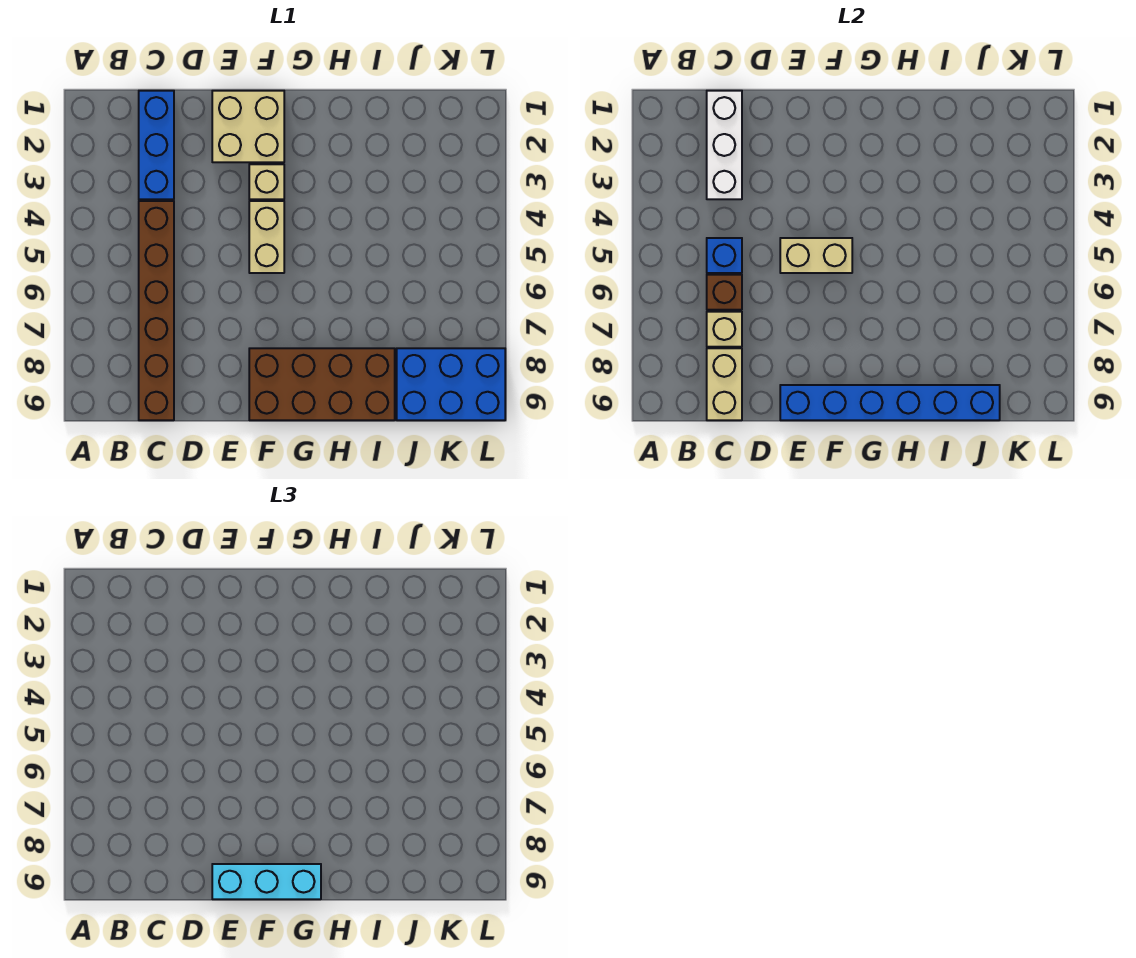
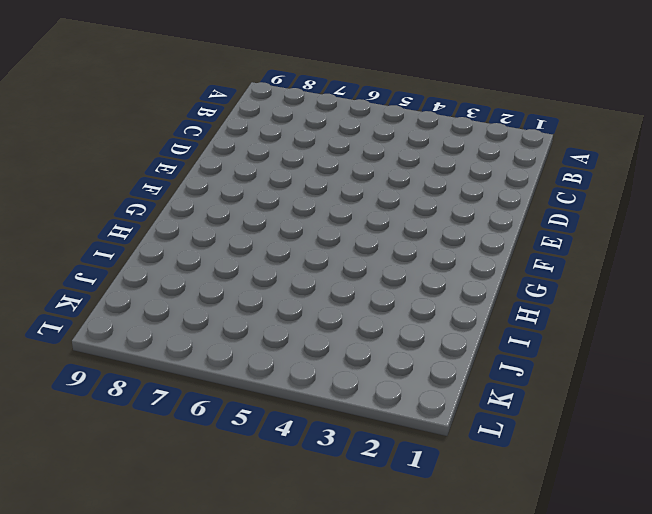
none -> blue brick C1:C3 level 1
none -> brown brick C4:C9 level 1
none -> tan brick E1:F2 level 1

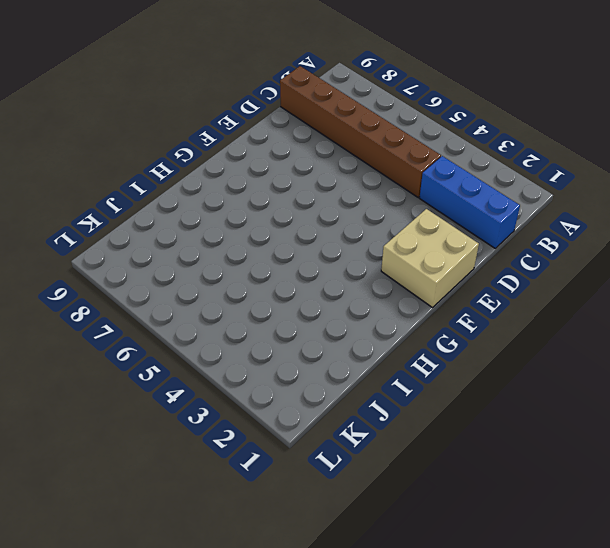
none -> tan brick F3 level 1
none -> tan brick F4:F5 level 1
none -> brown brick F8:I9 level 1

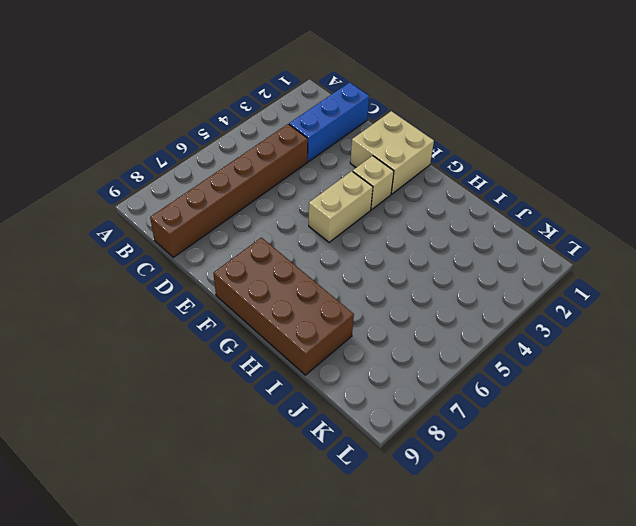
none -> blue brick J8:L9 level 1
none -> white brick C1:C3 level 2
none -> blue brick C5 level 2

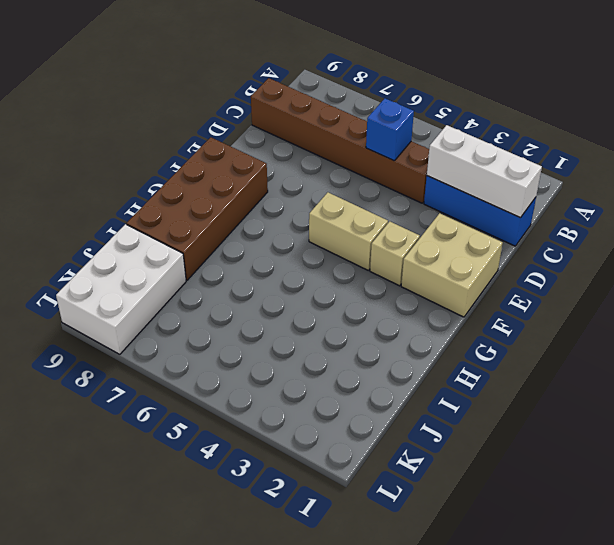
white brick J8:L9 level 1 -> blue brick J8:L9 level 1
none -> brown brick C6 level 2
none -> tan brick C7 level 2
none -> tan brick C8:C9 level 2

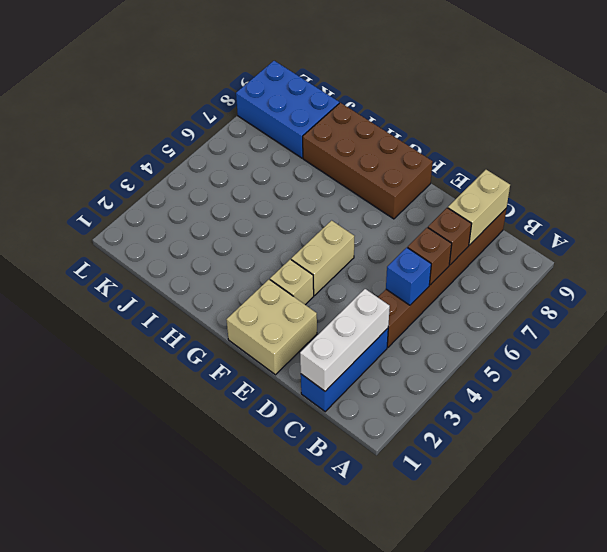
brown brick C7 level 2 -> tan brick C7 level 2
none -> tan brick E5:F5 level 2
none -> blue brick E9:J9 level 2
none -> cyan brick E9:G9 level 3

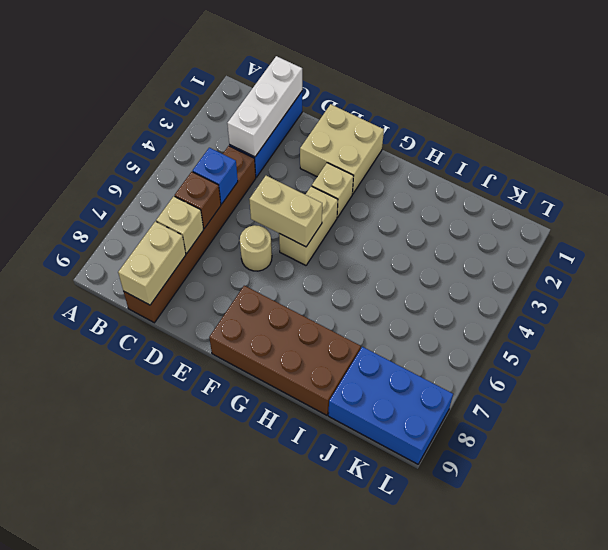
tan round brick E6 level 1 -> none
none -> blue brick E9:J9 level 2
none -> cyan brick E9:G9 level 3

